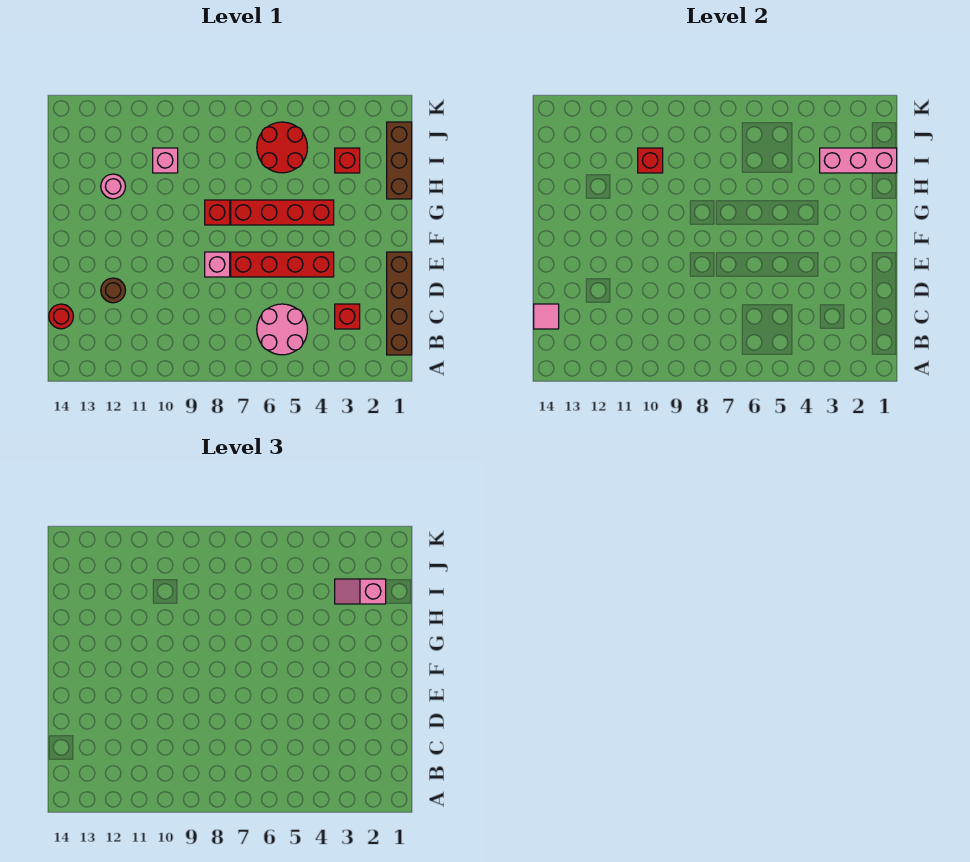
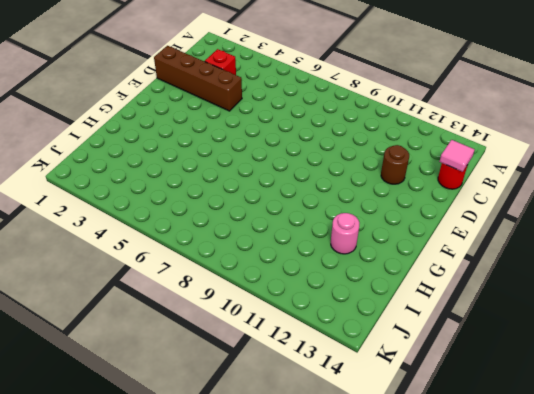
brown brick D1:D4 level 1 -> brown brick B1:E1 level 1
none -> pink round brick B5:C6 level 1
none -> red brick E4:E7 level 1
none -> pink brick E8 level 1

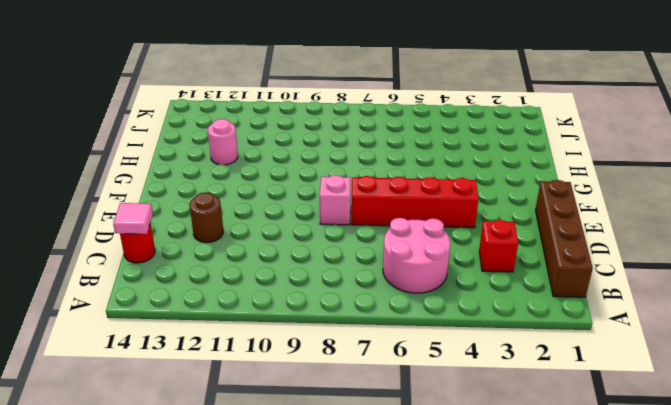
none -> red brick G4:G7 level 1
none -> red brick G8 level 1
none -> brown brick H1:J1 level 1

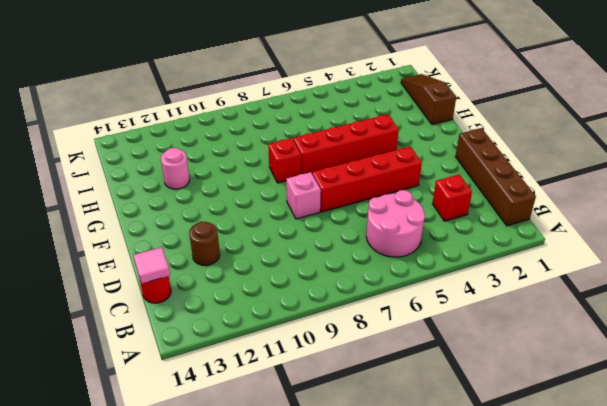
brown slope H1:J1 level 1 top H -> brown brick H1:J1 level 1
none -> red brick I3 level 1
none -> red round brick I5:J6 level 1
none -> pink brick I10 level 1

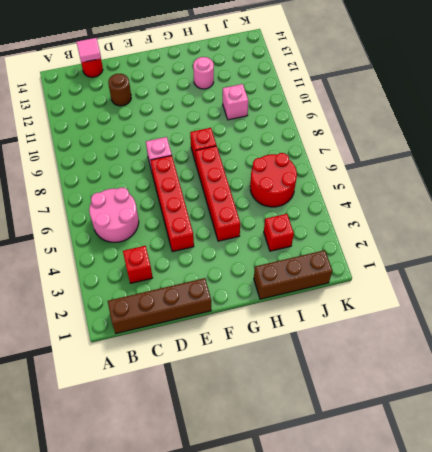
none -> pink brick I1:I3 level 2
none -> red brick I10 level 2
none -> pink slope I2:I3 level 3 top 2

